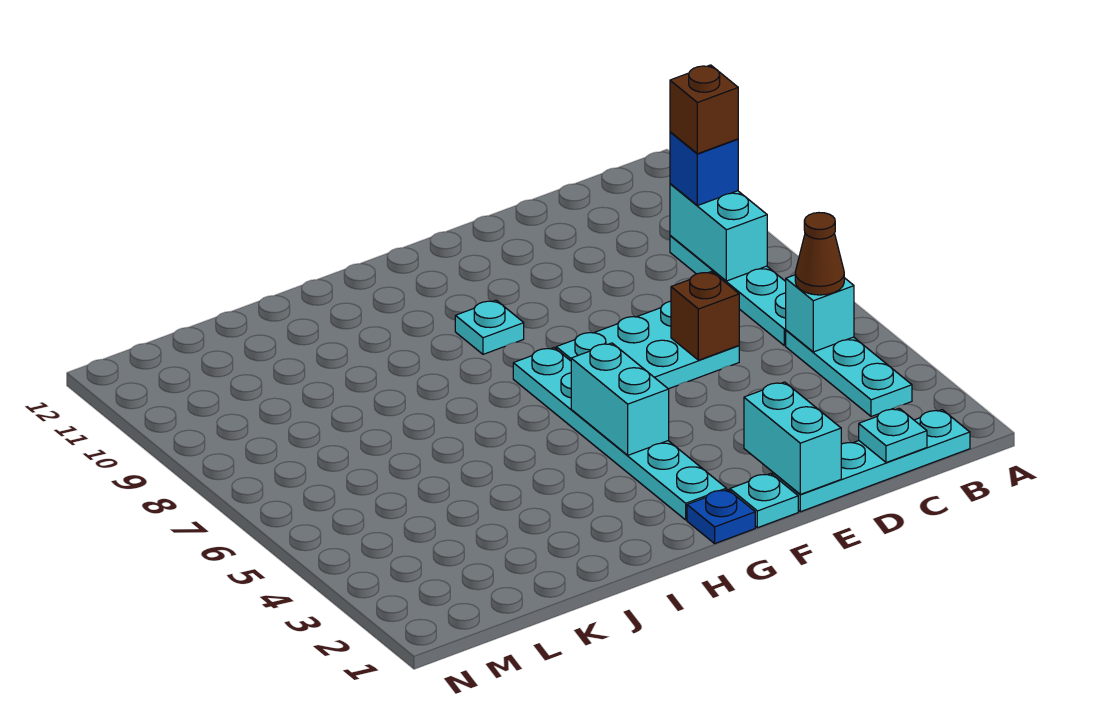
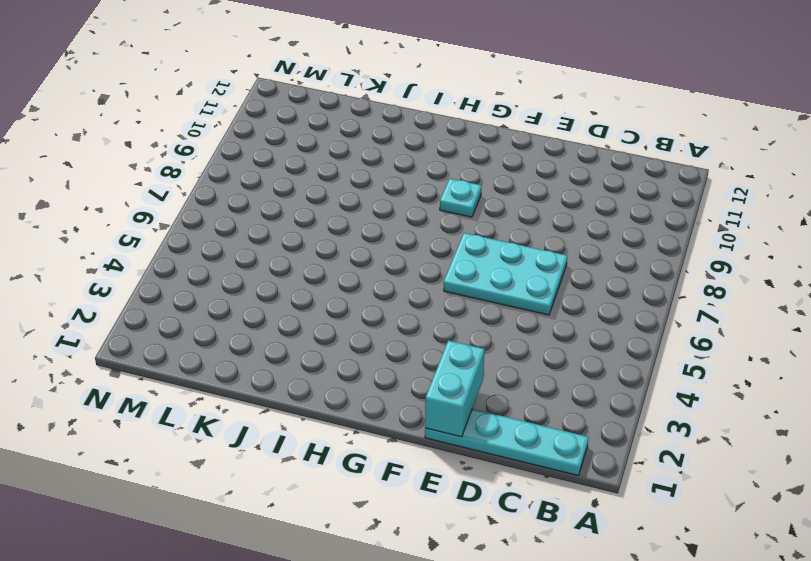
none -> cyan plate B3:B5 level 1
none -> cyan plate B6:B9 level 1
none -> cyan plate F1 level 1

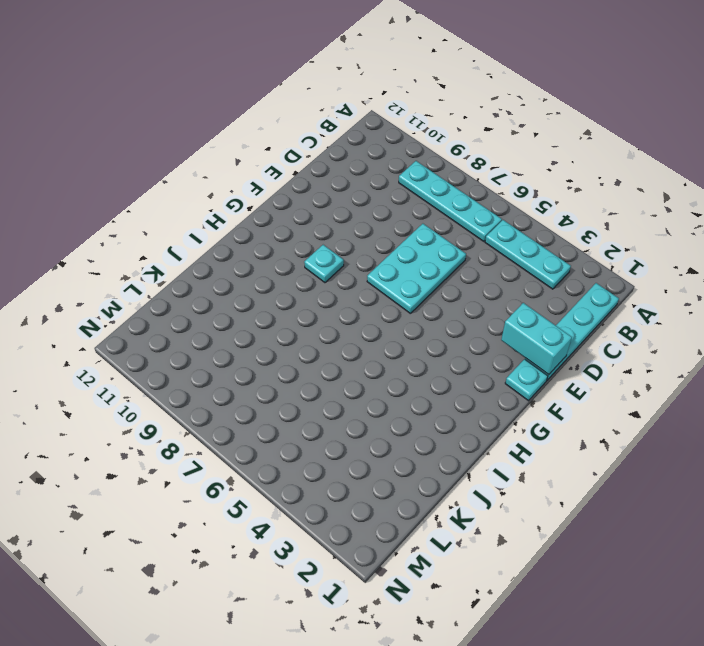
none -> blue plate G1 level 1
none -> cyan plate G2:G7 level 1
none -> cyan brick B5 level 2

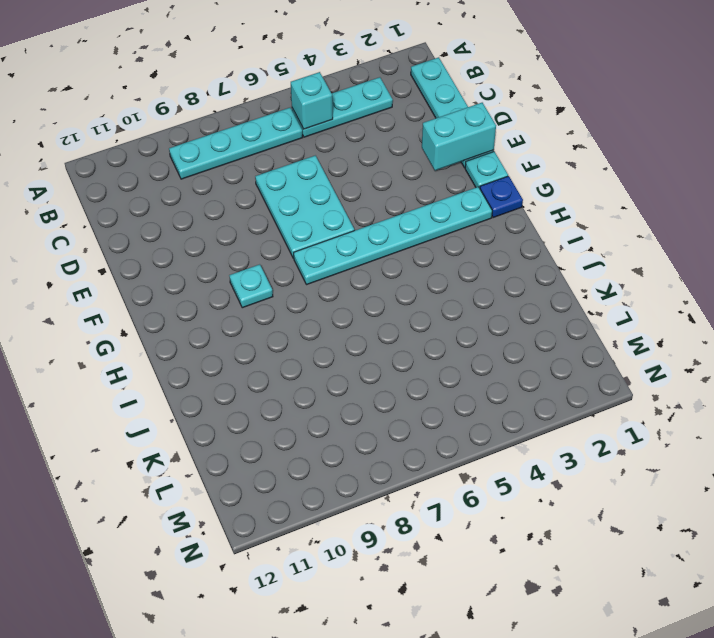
none -> cyan brick B8:B9 level 2
none -> cyan plate C1 level 2
none -> brown brick D6 level 2

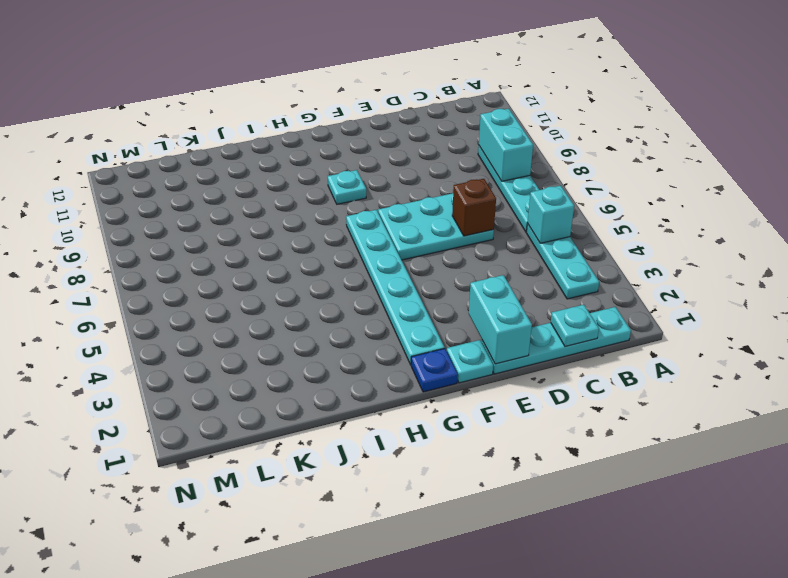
none -> cyan brick G4:G5 level 2
none -> brown cone B5 level 3
none -> blue brick B9 level 3

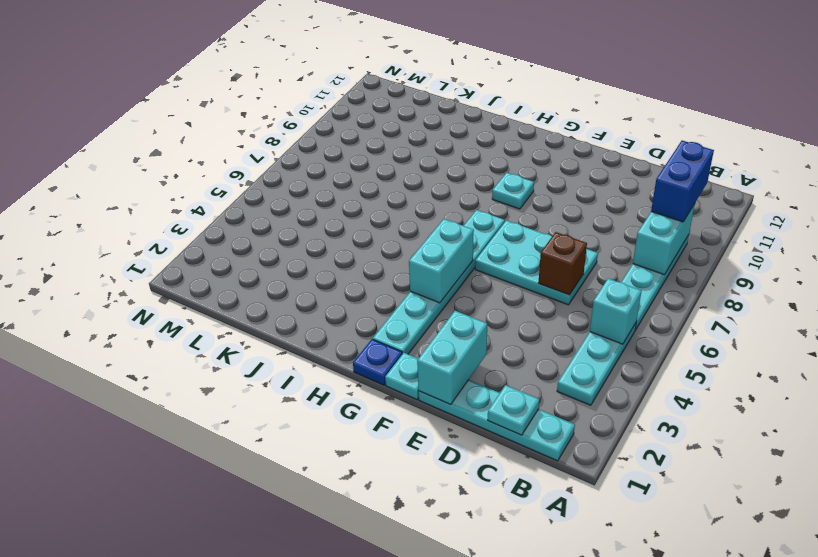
blue brick B9:B10 level 3 -> blue brick B9 level 3
none -> brown cone B5 level 3
none -> brown brick B9 level 4

